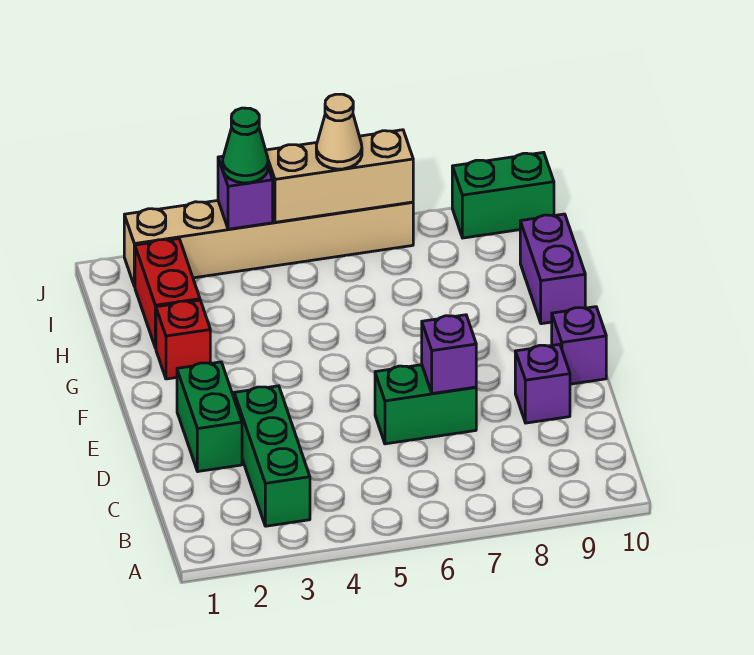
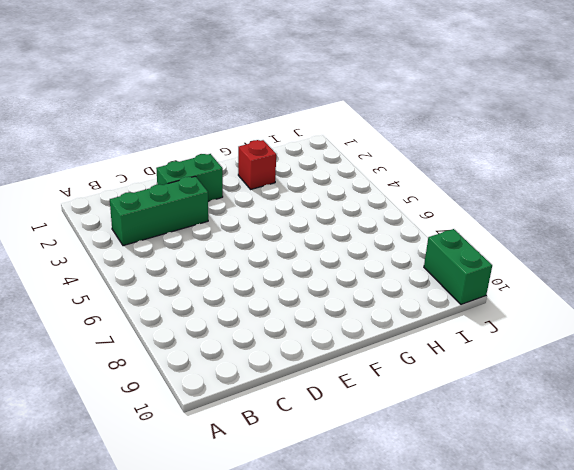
none -> green brick D6:D7 level 1
none -> purple brick D9 level 1
none -> purple brick E10 level 1

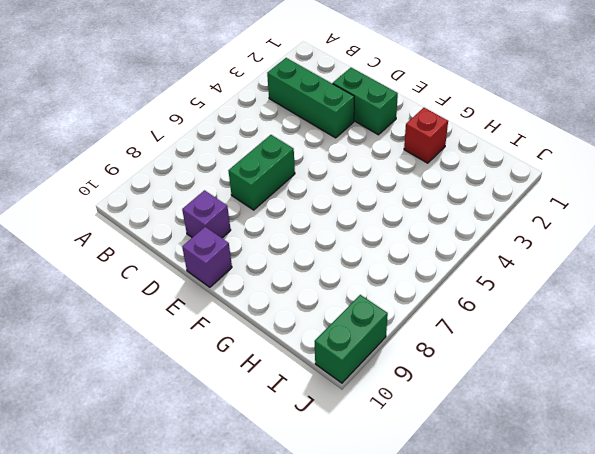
none -> purple brick G10:H10 level 1
none -> red brick H2:I2 level 1
none -> tan brick J2:J7 level 1

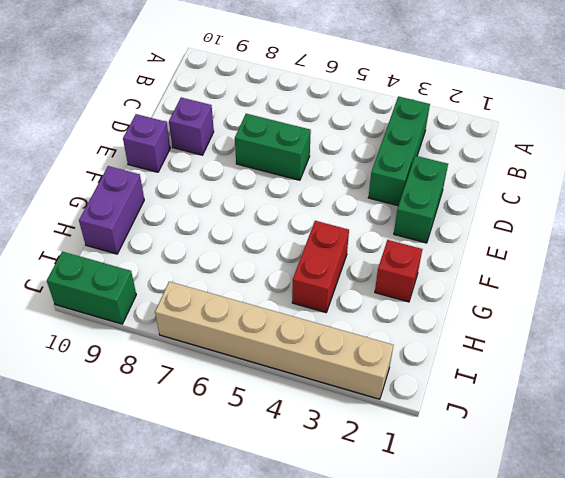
red brick G4:H4 level 1 -> red brick H2:I2 level 1
none -> purple brick D7 level 2
none -> purple brick J4 level 2
none -> tan brick J5:J7 level 2

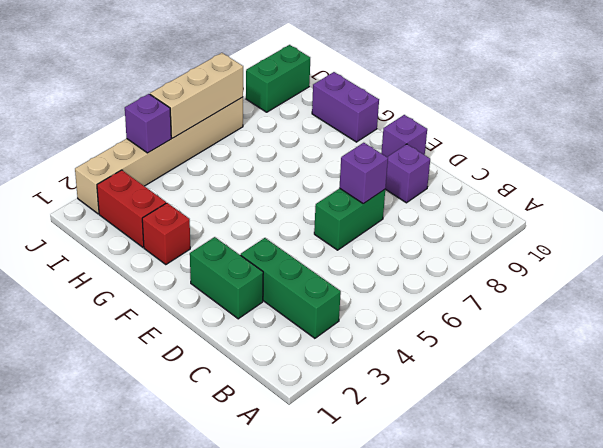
none -> green cone J4 level 3
none -> tan cone J6 level 3

